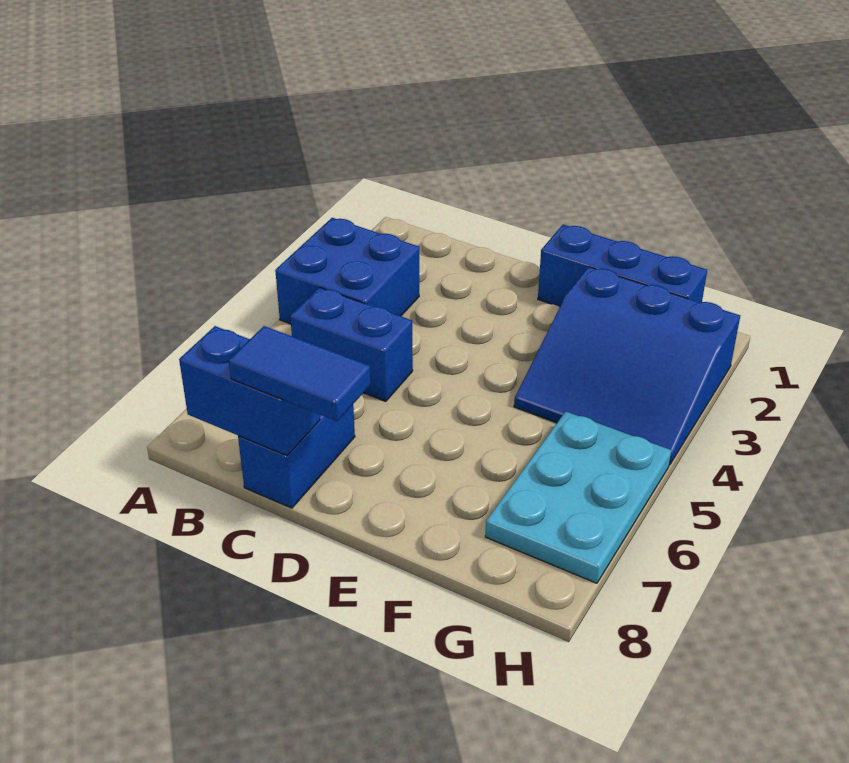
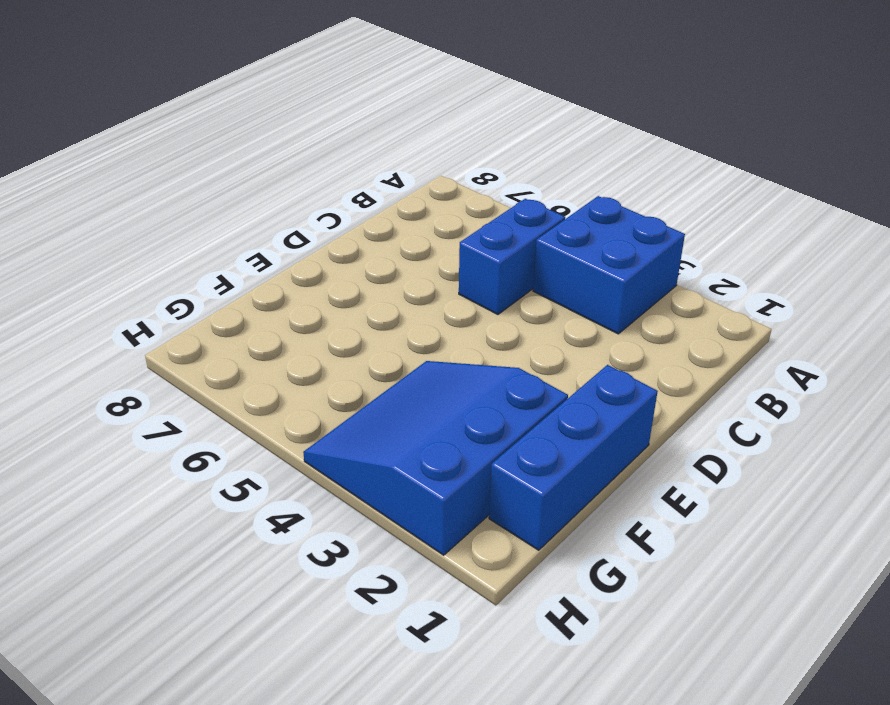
none -> blue brick C7:C8 level 1
none -> cyan plate G5:H7 level 1

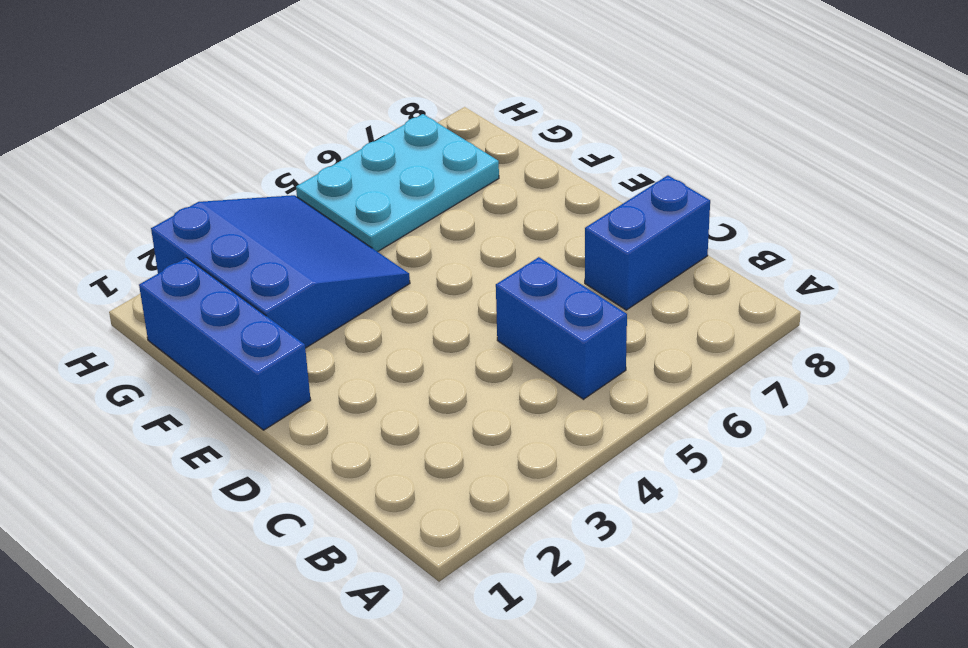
none -> blue brick A3:B4 level 1
none -> blue brick B8:C8 level 2

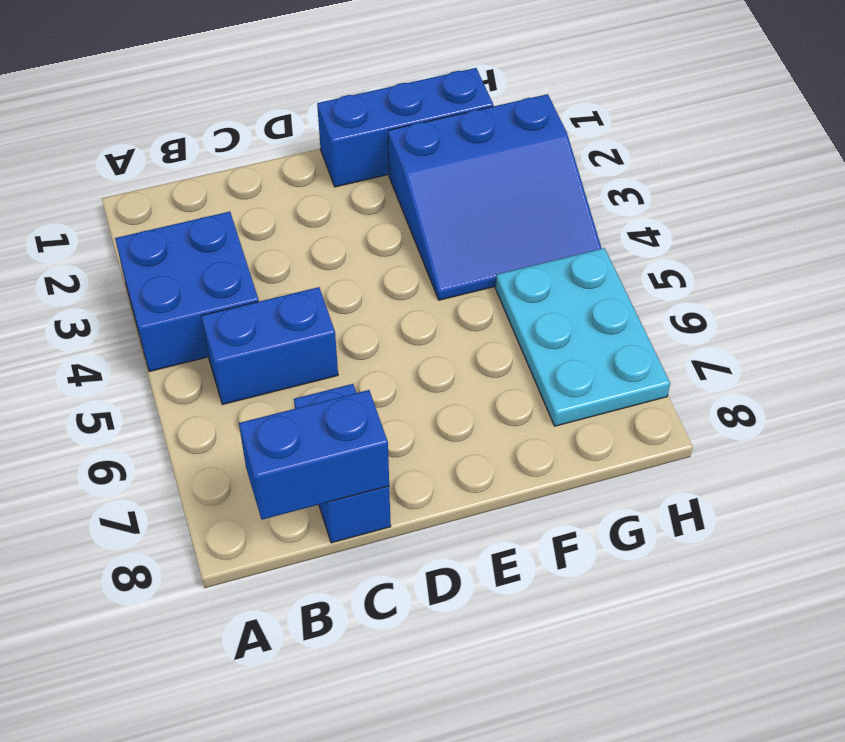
none -> blue tile C8:D8 level 3

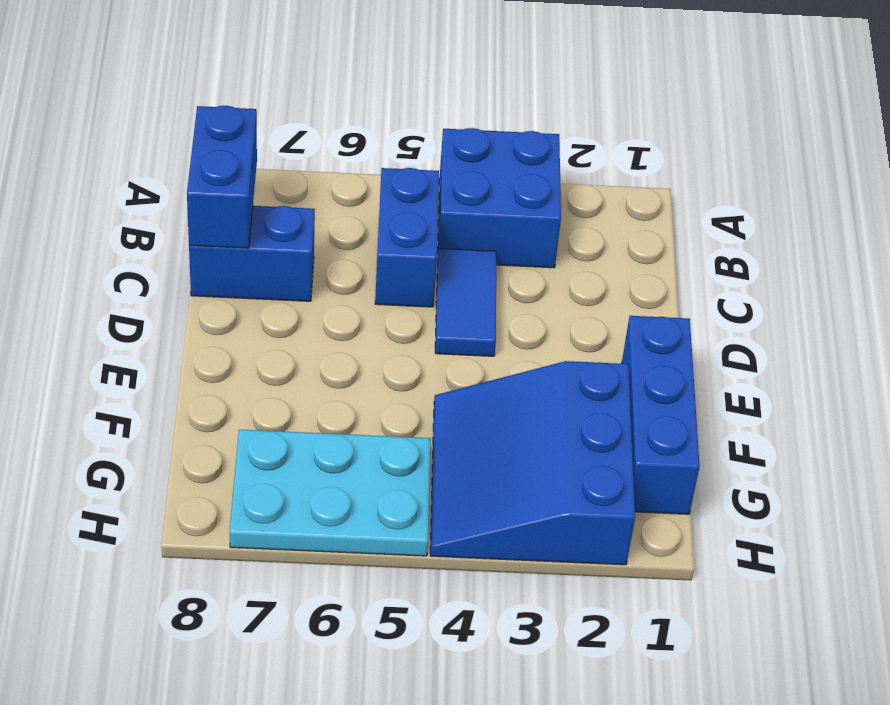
blue tile C4:D4 level 1 -> blue tile C8:D8 level 3

